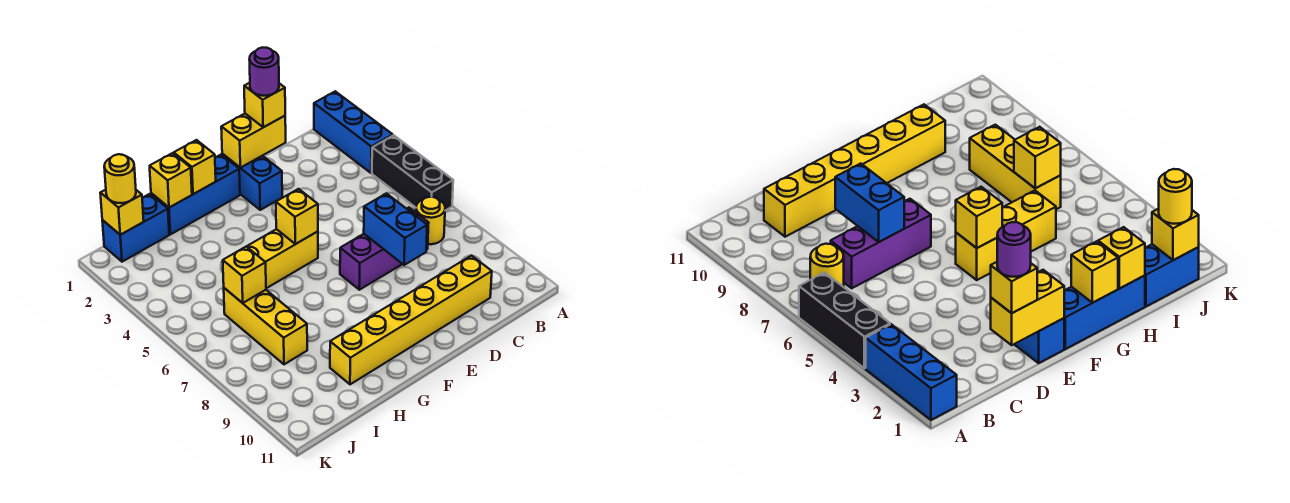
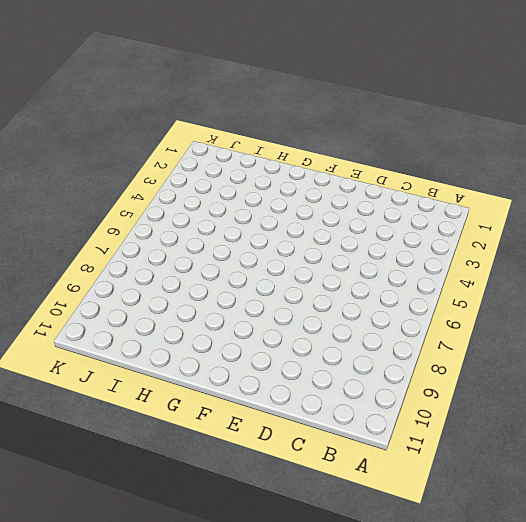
none -> blue brick A1:A3 level 1
none -> black brick A4:A6 level 1
none -> yellow round brick B7 level 1

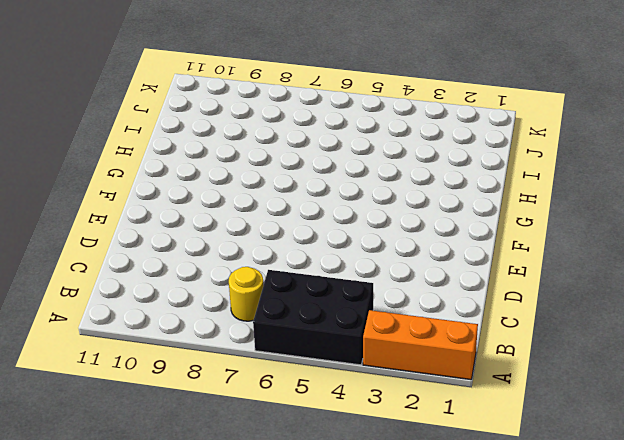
orange brick A1:A3 level 1 -> blue brick A1:A3 level 1
black brick A4:B6 level 1 -> black brick A4:A6 level 1
none -> purple brick C7:E7 level 1
none -> yellow brick C10:H10 level 1
none -> blue brick E1:E2 level 1

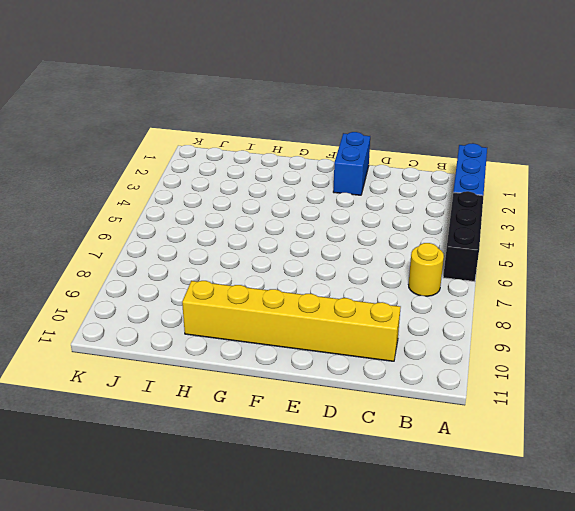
none -> purple brick C7:E7 level 1
none -> blue brick F1:H1 level 1
none -> yellow brick F5:H5 level 1

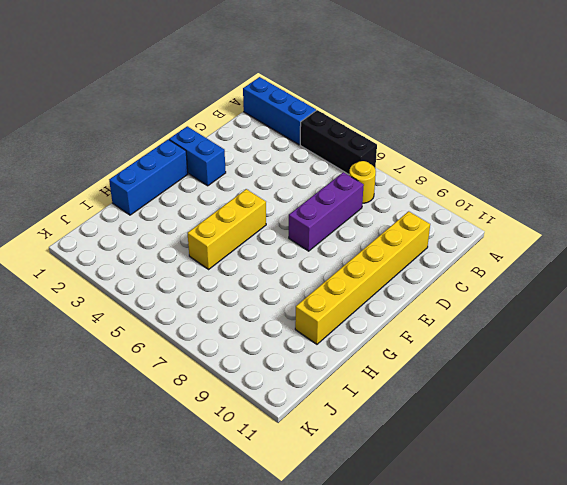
none -> blue brick I1:J1 level 1
none -> yellow brick I6:I8 level 1
none -> yellow brick D1:E1 level 2

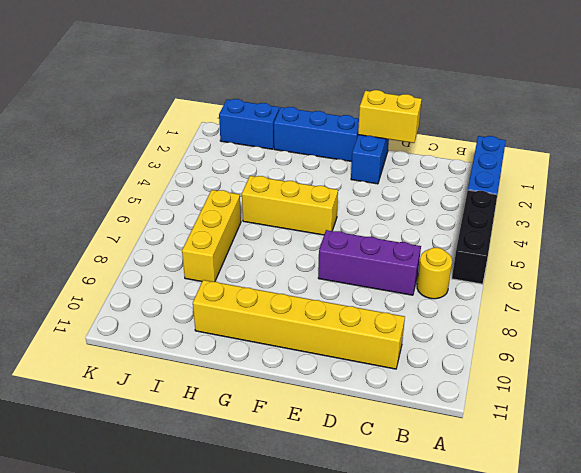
none -> blue brick D7:D8 level 2
none -> yellow brick F5 level 2
none -> yellow brick G1 level 2

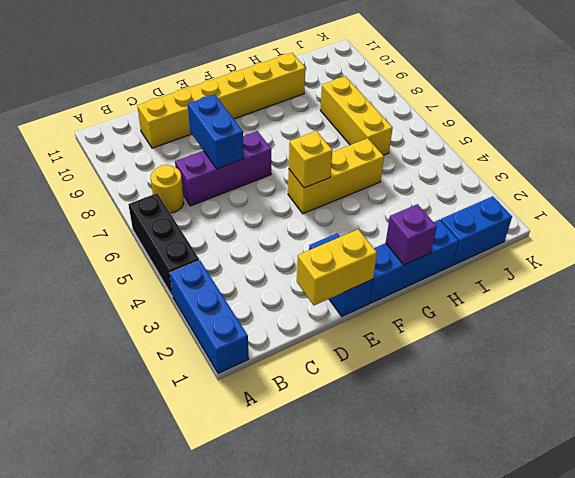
purple brick G1 level 2 -> yellow brick G1 level 2
none -> yellow brick H1 level 2
none -> yellow brick I6 level 2
none -> yellow brick J1 level 2

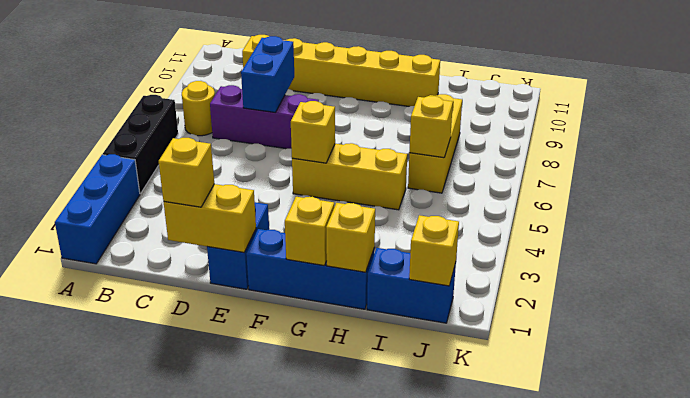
none -> yellow round brick J1 level 3
none -> purple round brick D1 level 4

